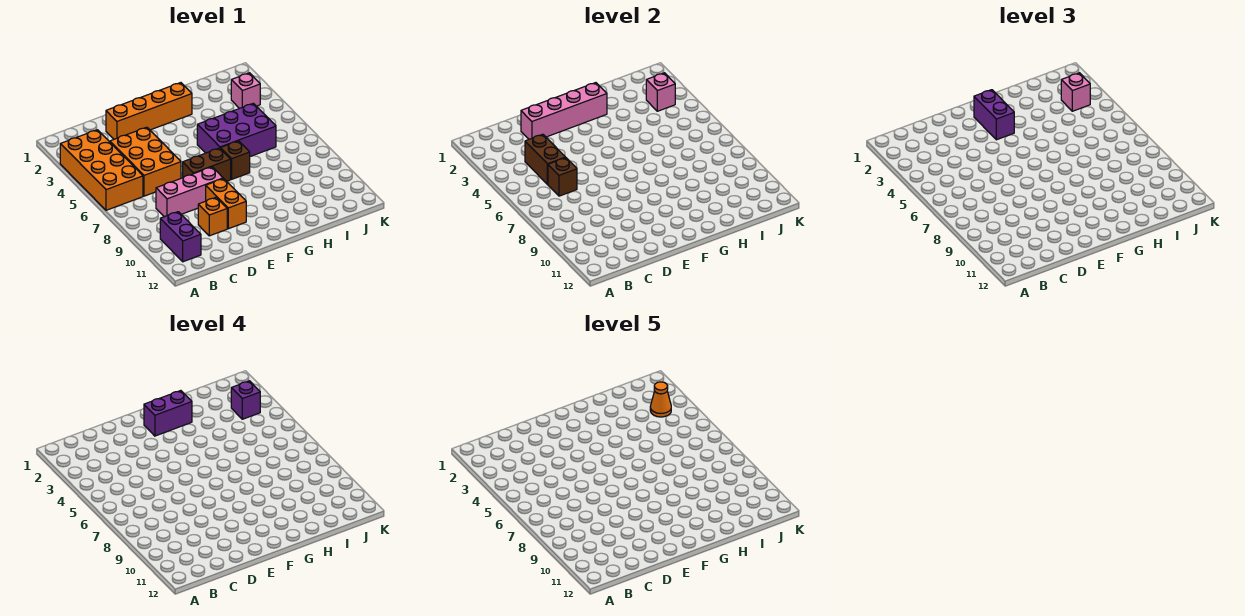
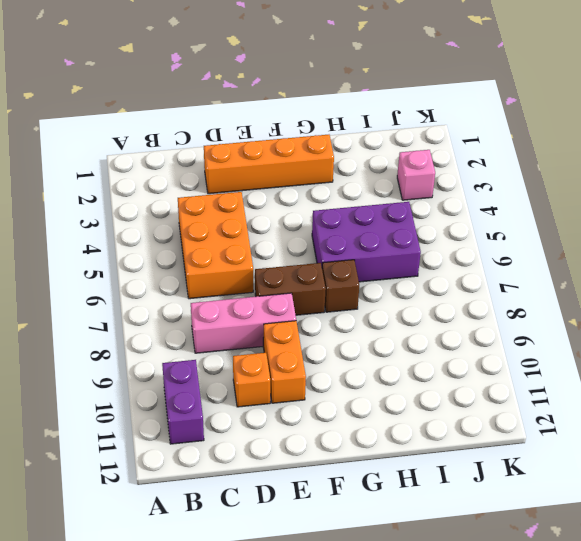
none -> orange brick A3:B6 level 1
none -> brown brick C4:C5 level 2
none -> brown brick C6 level 2

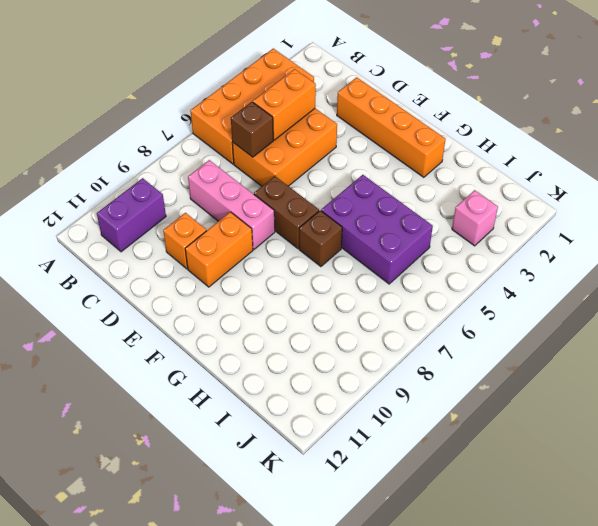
orange brick C4:C5 level 2 -> brown brick C4:C5 level 2
none -> pink brick D2:G2 level 2
none -> pink brick J3 level 2
none -> purple brick F2:F3 level 3

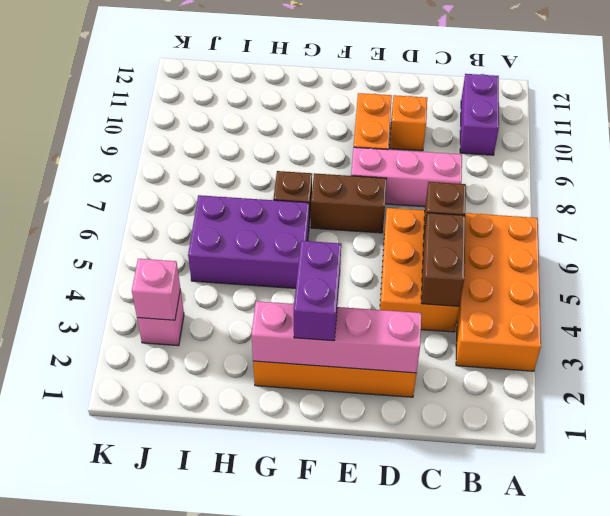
none -> pink brick J3 level 3
none -> purple brick F2:G2 level 4
none -> purple brick J3 level 4

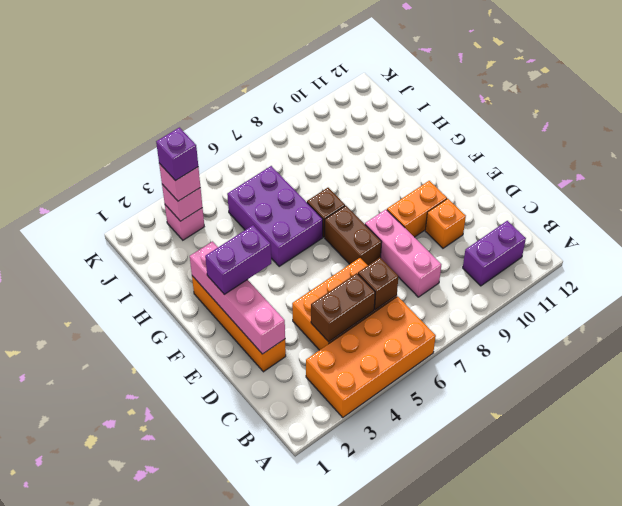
none -> purple brick F2:G2 level 4
none -> orange cone J3 level 5

